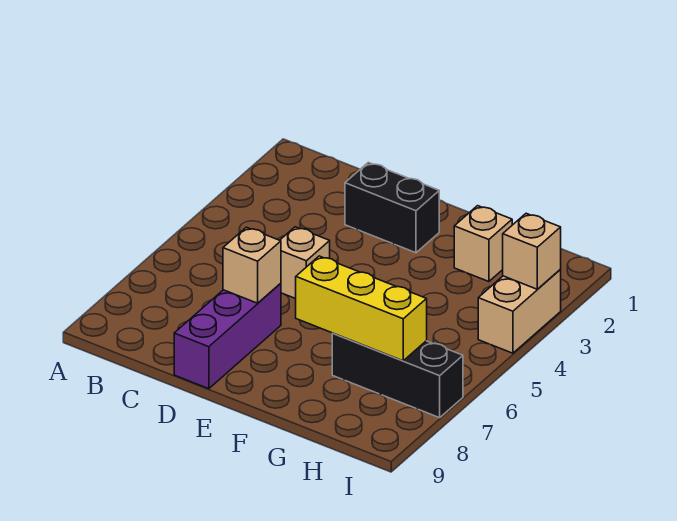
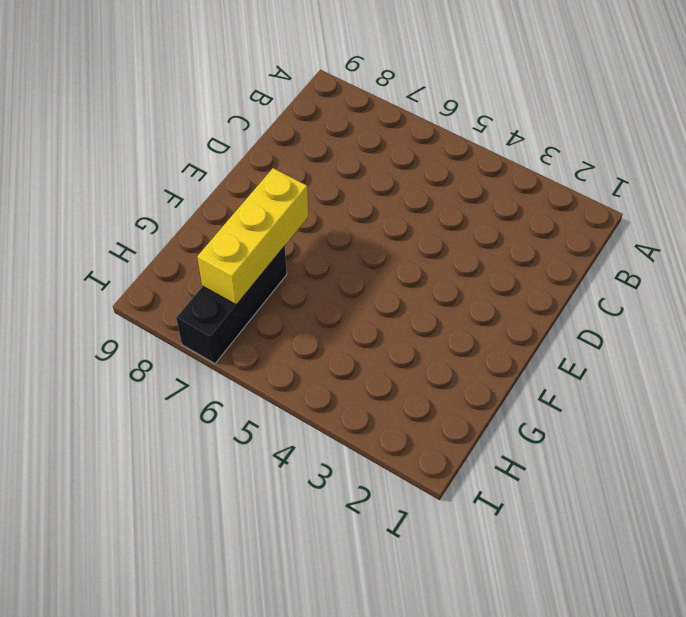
none -> black brick D2:E2 level 1
none -> tan brick D5 level 1

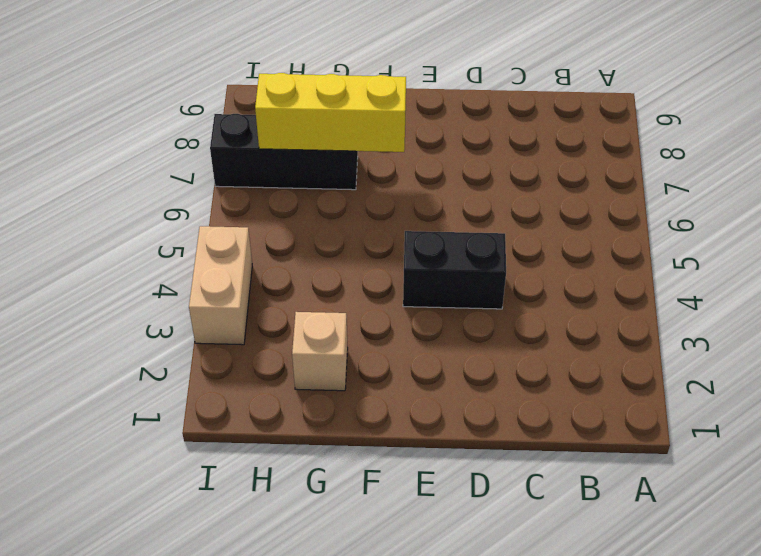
black brick D4:E4 level 1 -> black brick D2:E2 level 1
none -> tan brick D5 level 1
none -> purple brick D7:D9 level 1

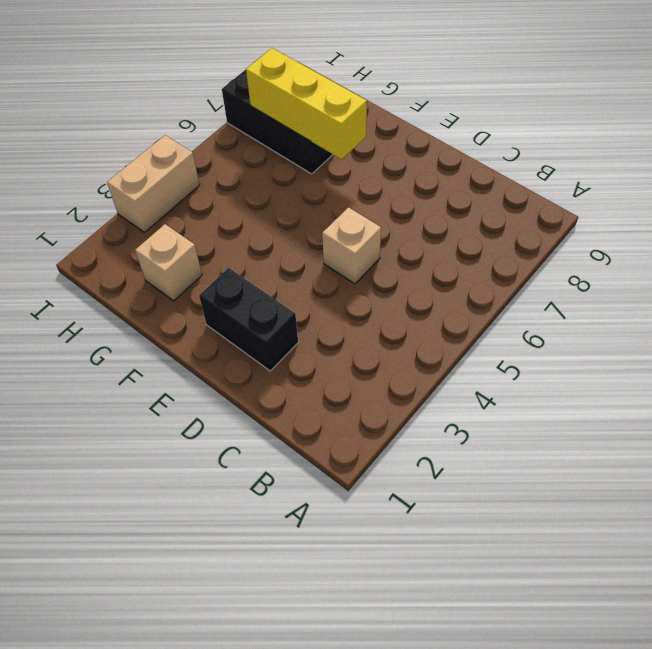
none -> purple brick D7:D9 level 1
none -> tan brick D7 level 2

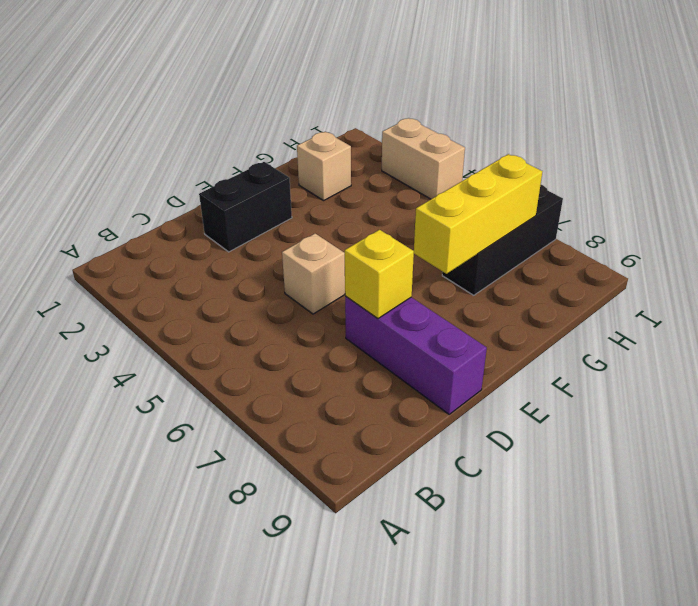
yellow brick D7 level 2 -> tan brick D7 level 2
none -> tan brick I3 level 2

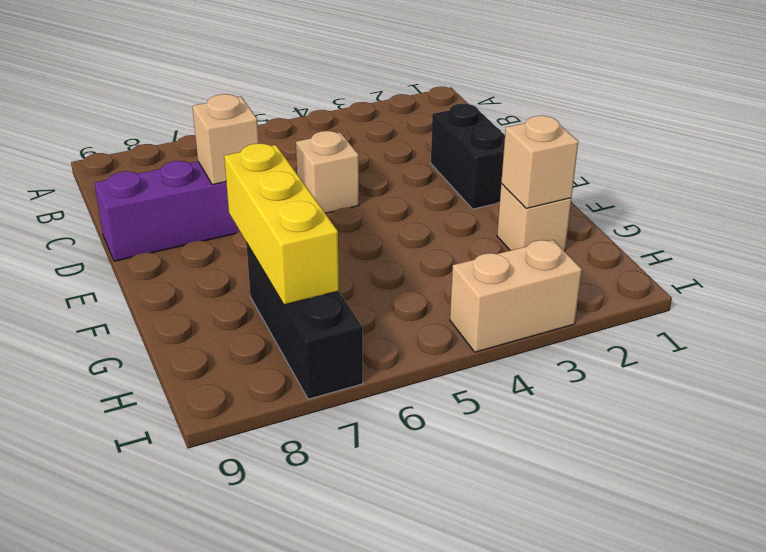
tan brick G2 level 2 -> tan brick I3 level 2

